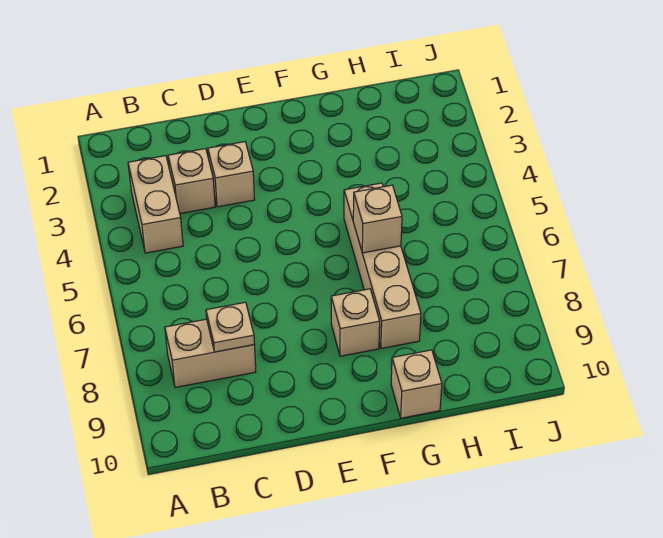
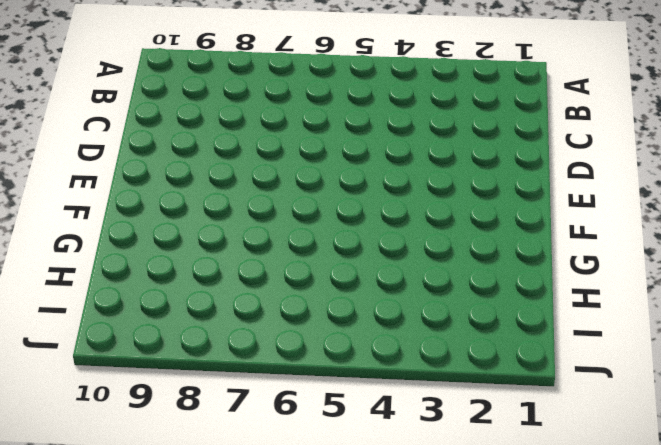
none -> tan brick B3:B4 level 1
none -> tan brick B8:C8 level 1

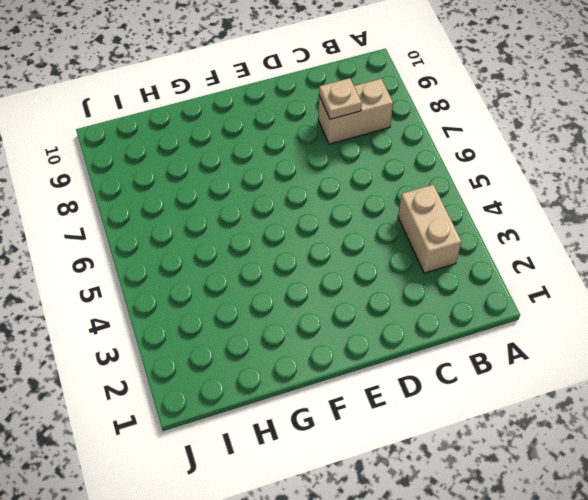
none -> tan brick C3 level 1
none -> tan brick D3 level 1

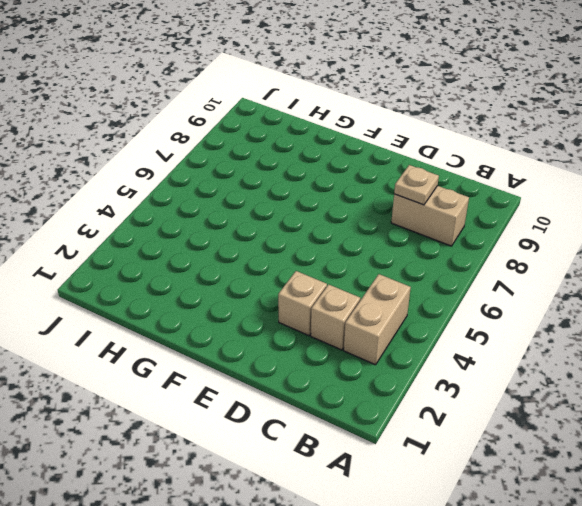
none -> tan brick F8 level 1
none -> tan brick G5:G8 level 1

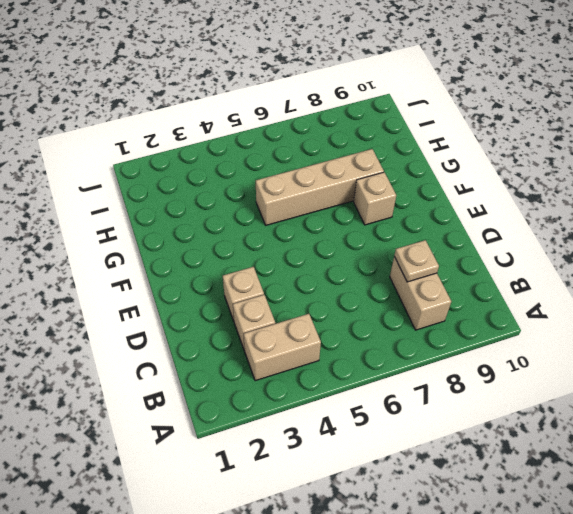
none -> tan brick G10 level 1
none -> tan brick G6 level 2

